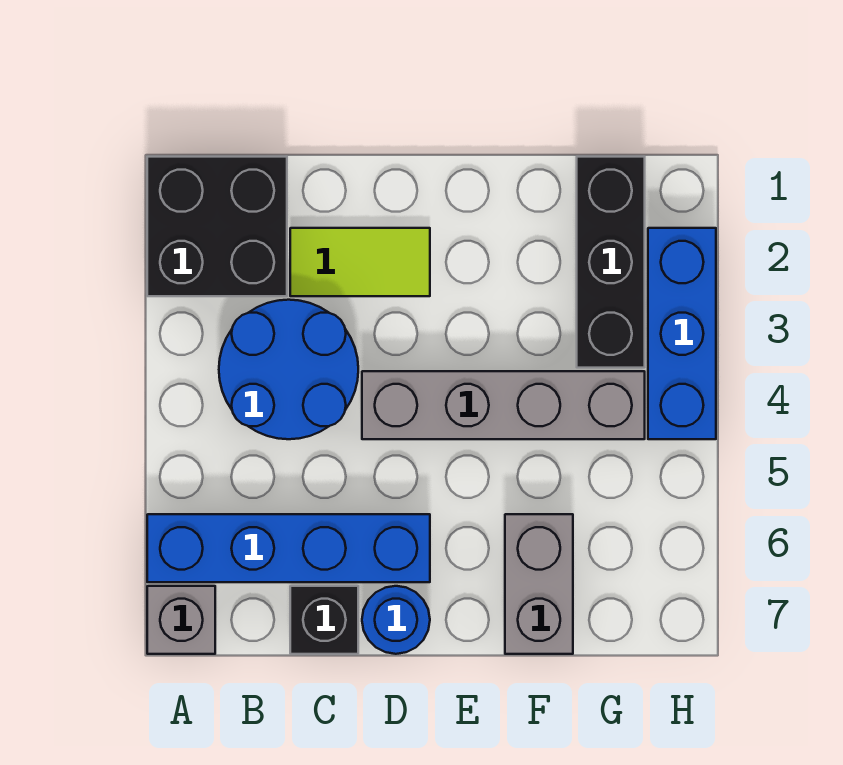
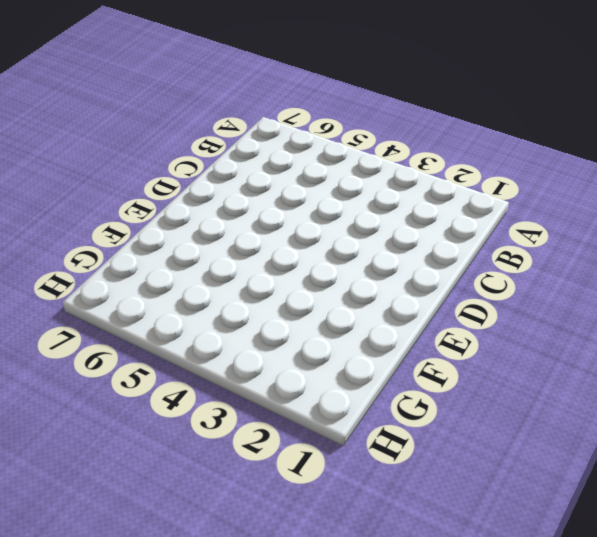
none -> black brick A1:B2 level 1
none -> blue brick A6:D6 level 1

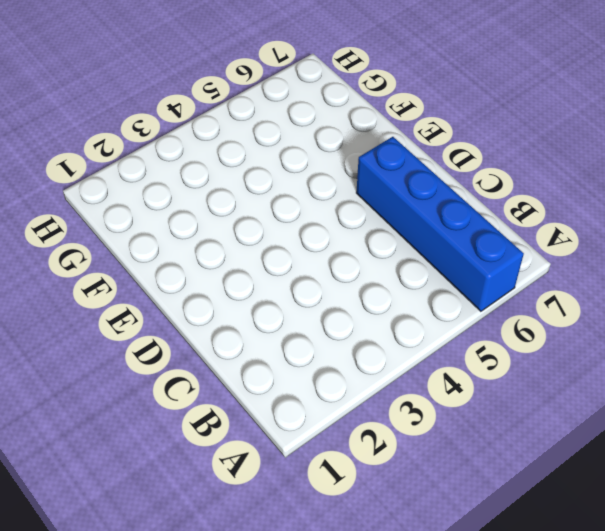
none -> black brick A1:B2 level 1
none -> grey brick A7 level 1

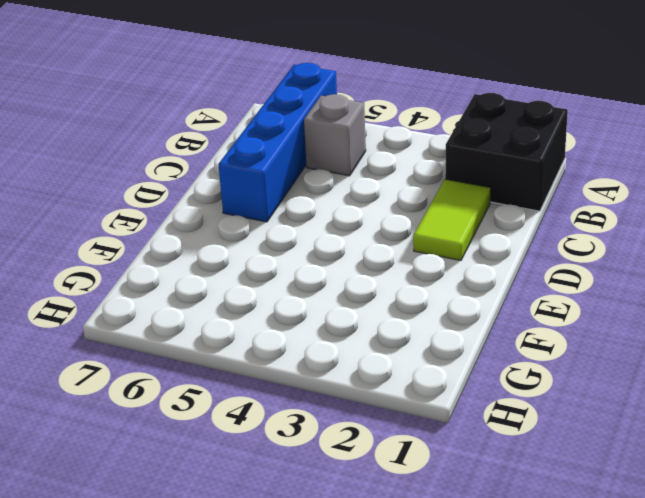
grey brick B5 level 1 -> grey brick A7 level 1
none -> blue round brick B3:C4 level 1
none -> black brick C7 level 1

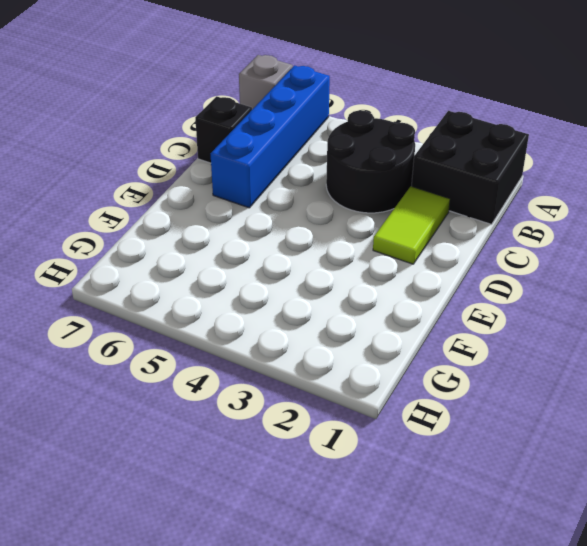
black round brick B3:C4 level 1 -> blue round brick B3:C4 level 1
none -> grey brick D4:G4 level 1
none -> blue round brick D7 level 1

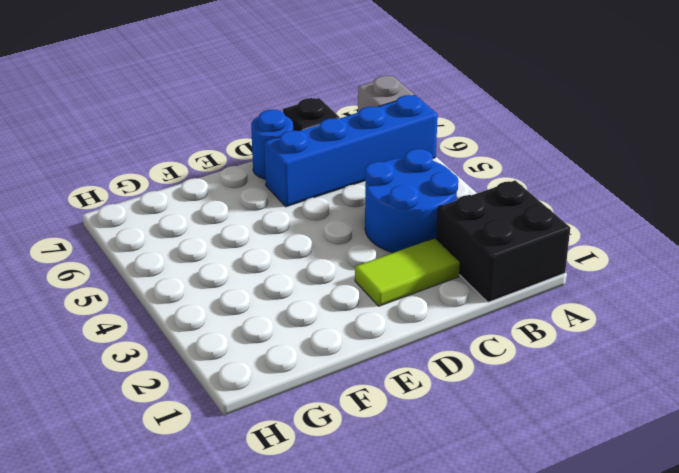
none -> grey brick D4:G4 level 1
none -> grey brick F6:F7 level 1

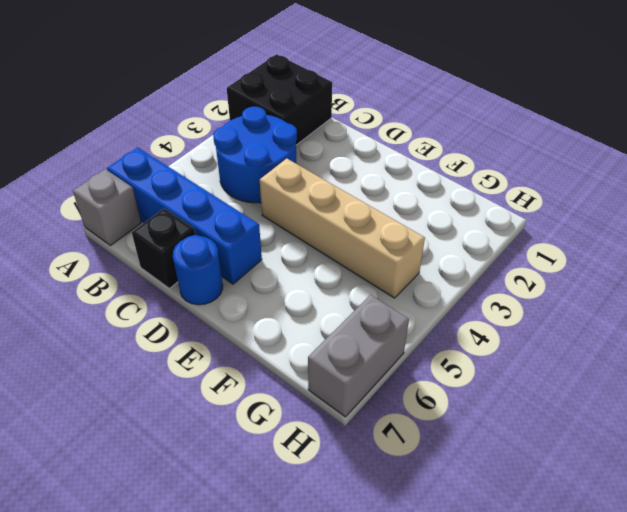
tan brick D4:G4 level 1 -> grey brick D4:G4 level 1
grey brick H6:H7 level 1 -> grey brick F6:F7 level 1
none -> lime tile C2:D2 level 1
none -> black brick G1:G3 level 1

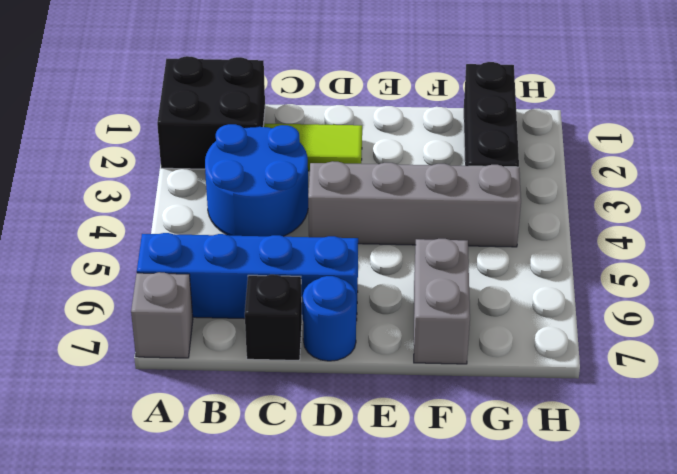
none -> blue brick H2:H4 level 1

